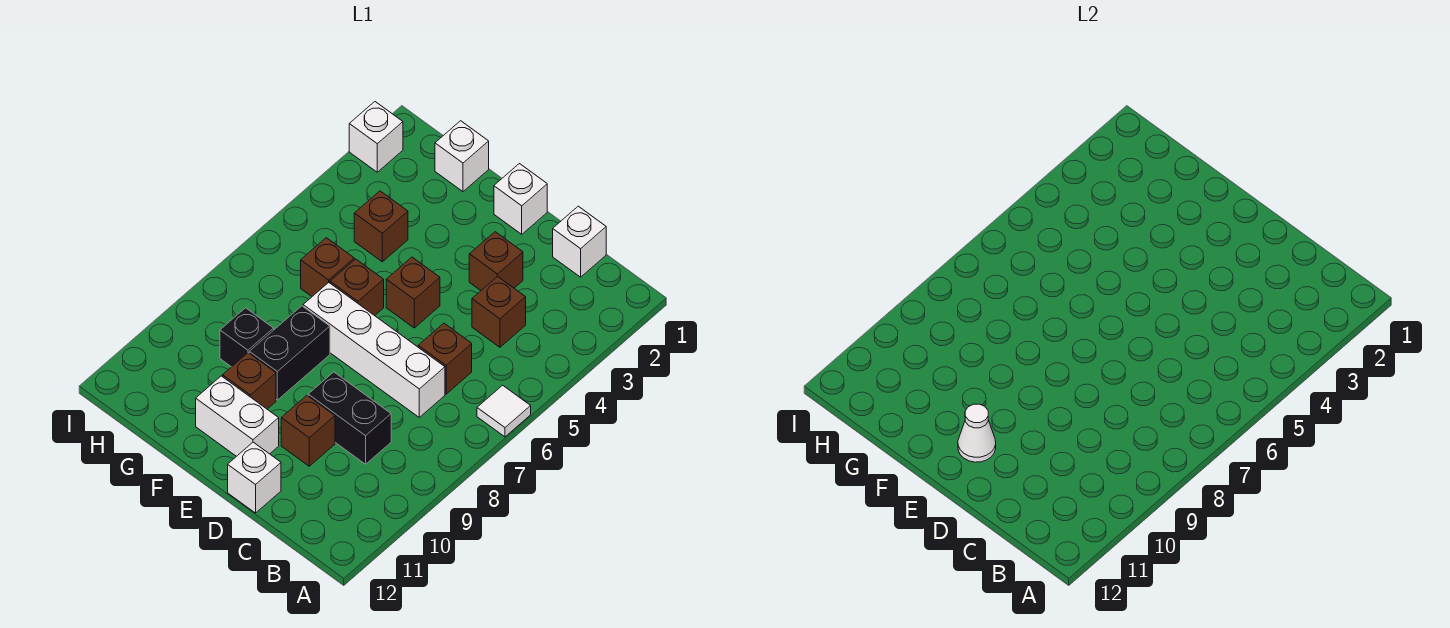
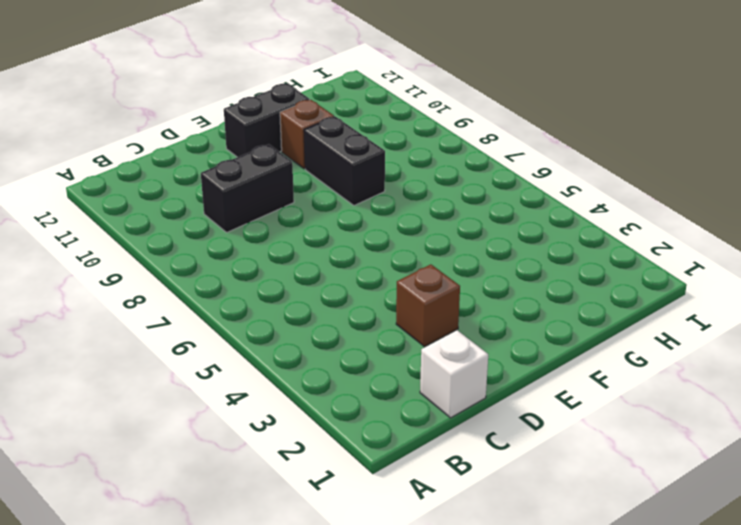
black brick E11:F11 level 1 -> white brick E11:F11 level 1
none -> white tile A6 level 1
none -> brown brick C4 level 1
none -> brown brick C6 level 1

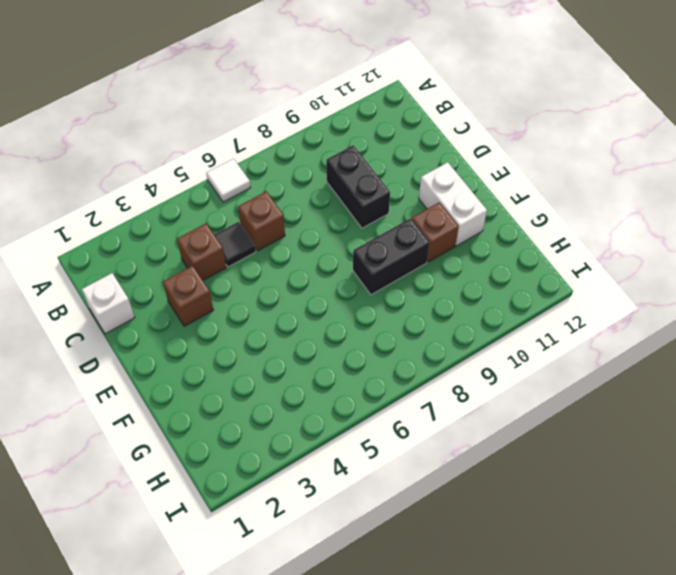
black tile C5 level 1 -> none
none -> white brick C7:F7 level 1
none -> brown brick D10 level 1
none -> white brick D12 level 1

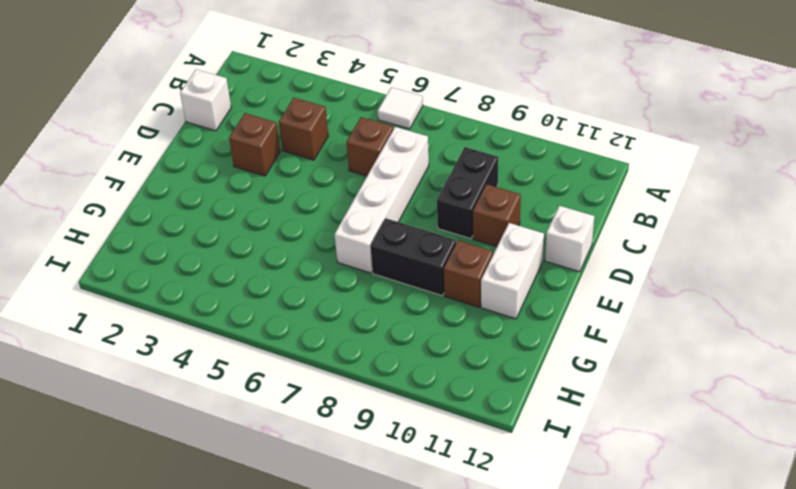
none -> white brick E1 level 1
none -> brown brick E5 level 1
none -> brown brick F6 level 1

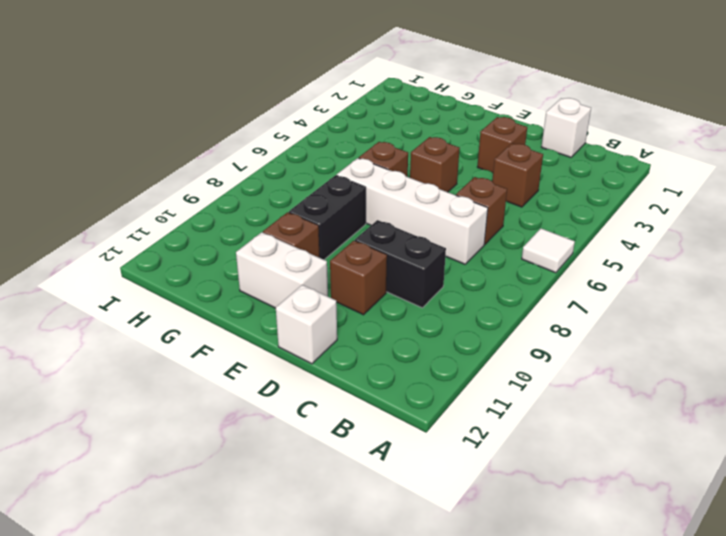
none -> white brick E1 level 1
none -> white brick G1 level 1
none -> brown brick G4 level 1

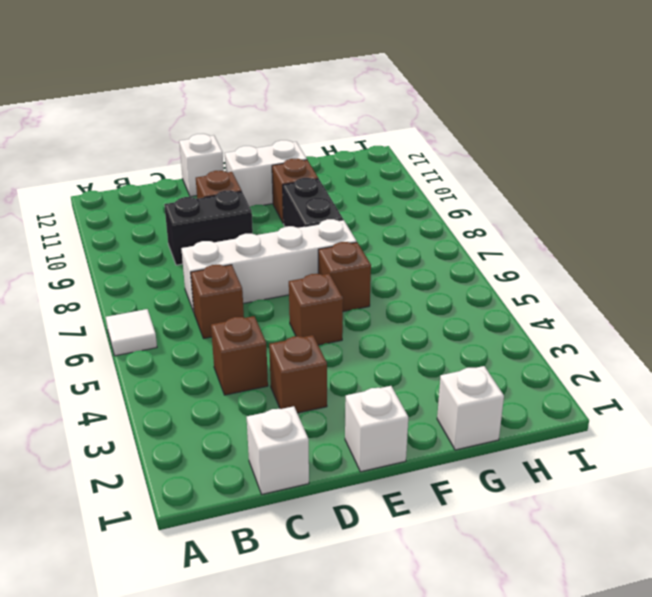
none -> brown brick G4 level 1
none -> brown brick G6 level 1
none -> black brick G9 level 1

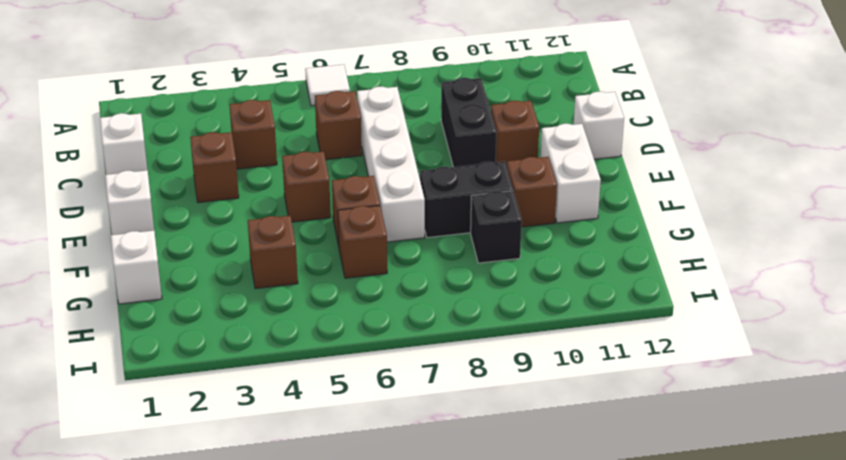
none -> white brick I2 level 1
none -> white cone E11 level 2

